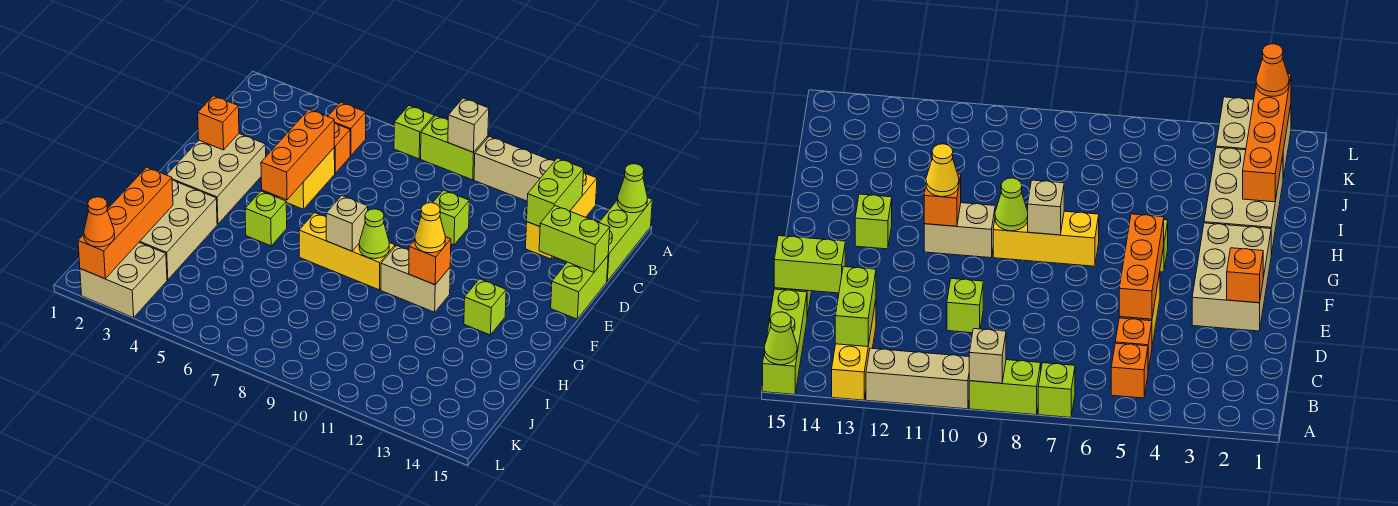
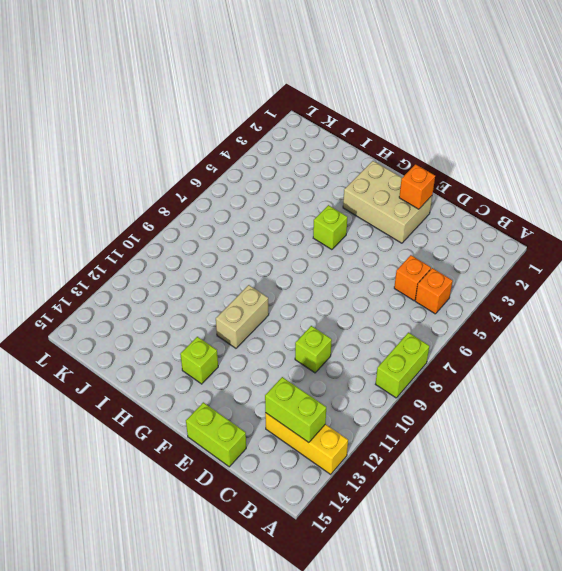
none -> lime brick A7 level 1
none -> tan brick A10:A12 level 1
none -> lime brick A15:C15 level 1

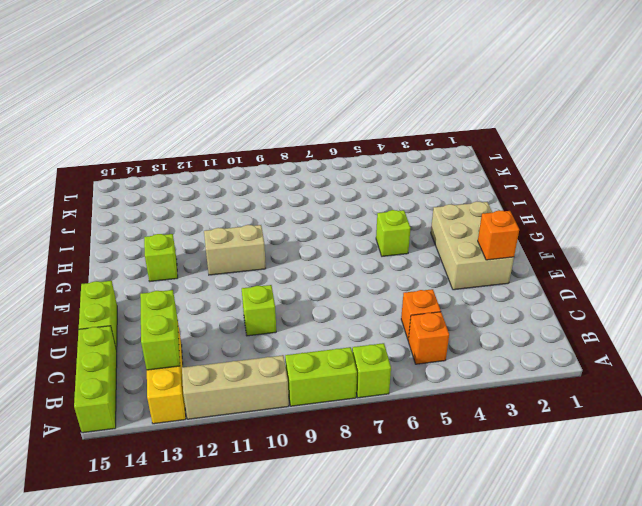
none -> yellow brick D5:E5 level 1
none -> yellow brick G7:G9 level 1
none -> tan brick H2:J3 level 1

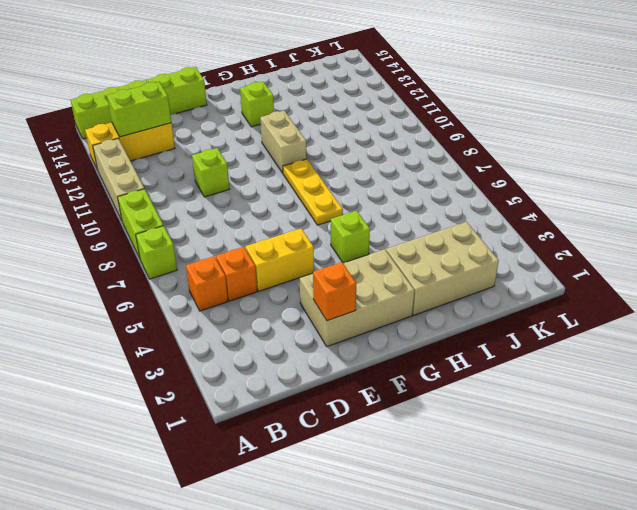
yellow plate G7:G9 level 1 -> yellow brick G7:G9 level 1
none -> tan brick K2:L3 level 1
none -> tan brick A9 level 2
none -> lime cone A15 level 2

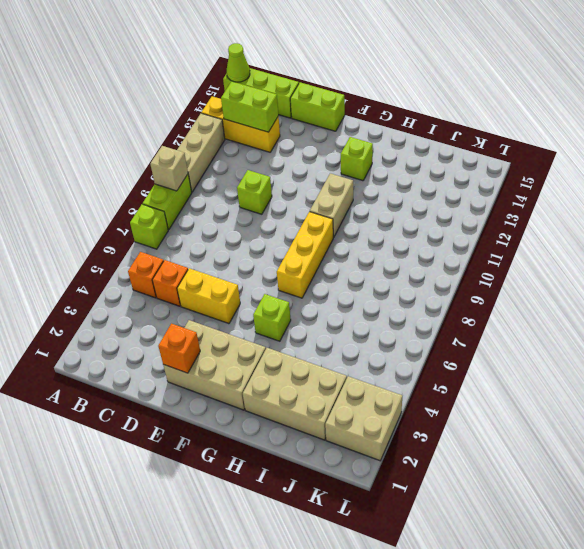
none -> orange brick D5:F5 level 2
none -> lime brick D14:D15 level 2
none -> tan brick G8 level 2

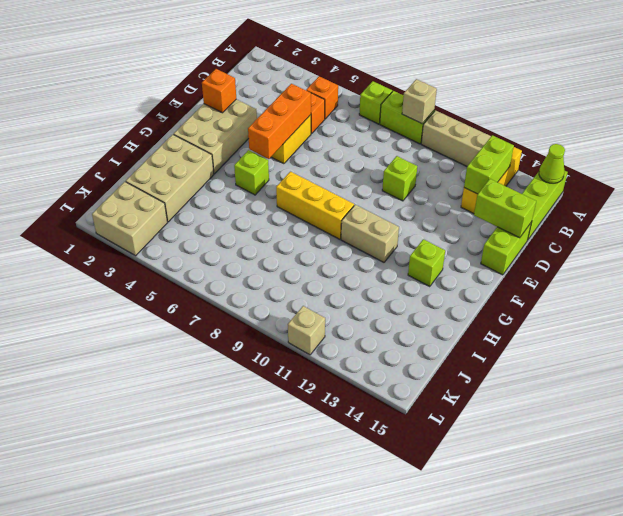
tan brick L11 level 1 -> tan brick G8 level 2
none -> lime cone G9 level 2
none -> orange brick G11 level 2
none -> orange brick I2:L2 level 2

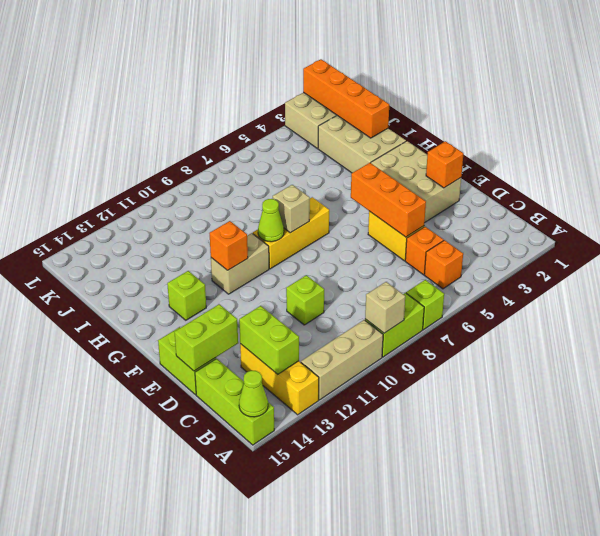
none -> lime brick G5 level 1
none -> yellow cone G11 level 3
none -> orange cone L2 level 3

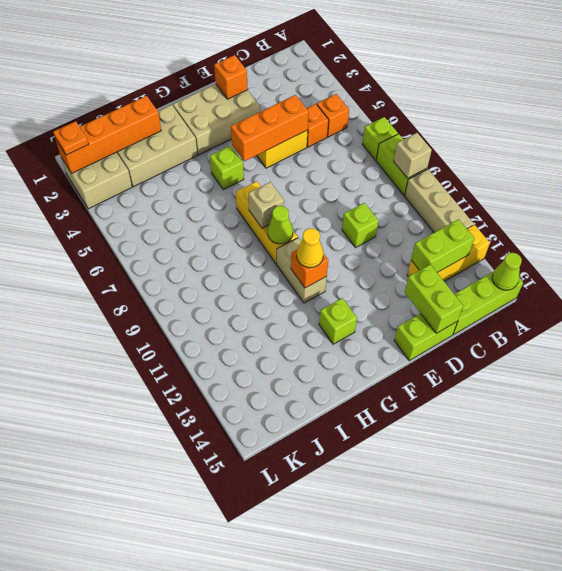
orange plate L2 level 3 -> orange cone L2 level 3

